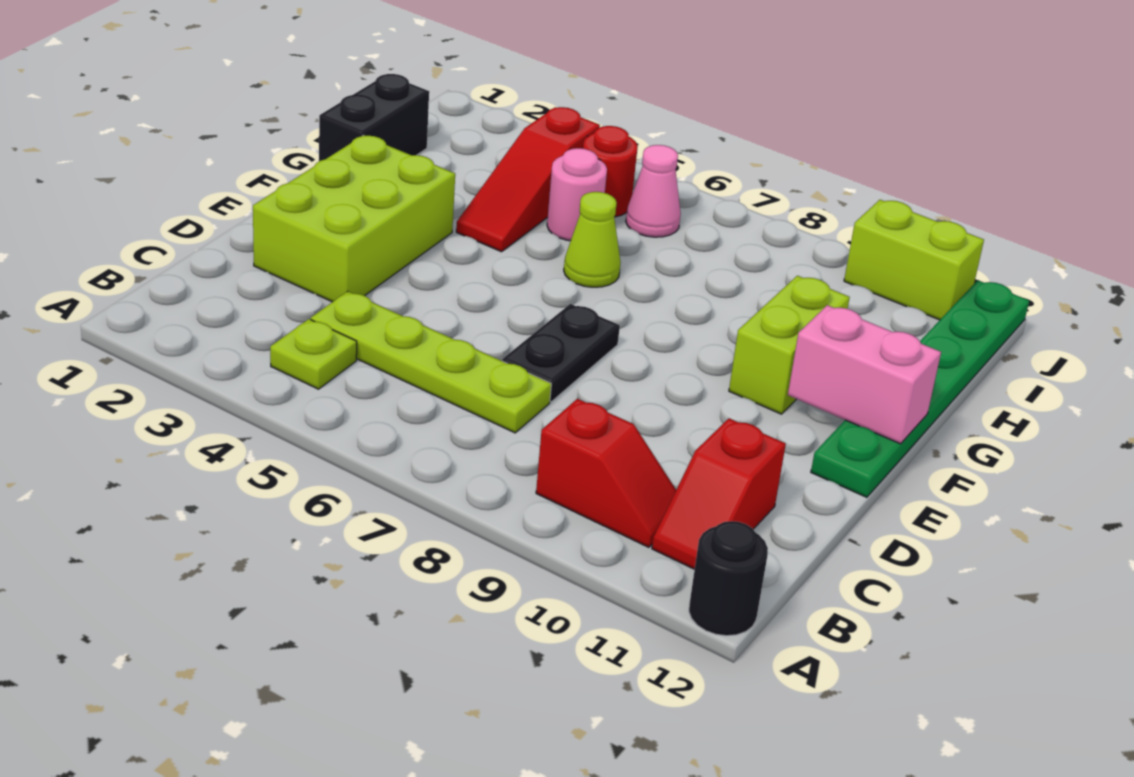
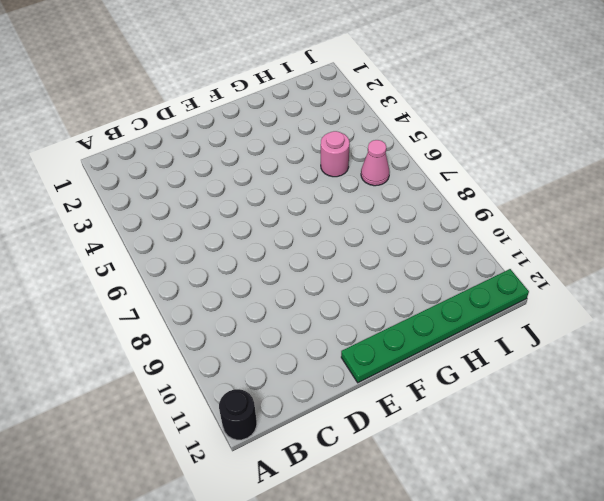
none -> lime plate B4 level 1
none -> red slope B9:B10 level 1 top 9
none -> red slope B11:C11 level 1 top C

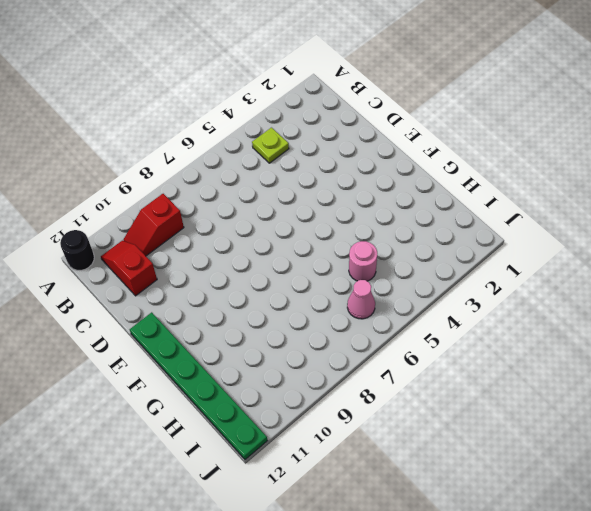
none -> lime plate C4:C7 level 1
none -> lime brick D2:F3 level 1
none -> black plate D7:E7 level 1

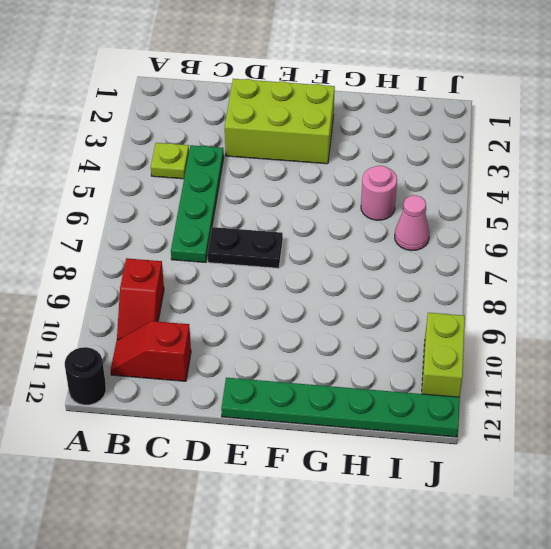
green plate C4:C7 level 1 -> lime plate C4:C7 level 1
none -> lime brick F10:G10 level 1
none -> black brick G1:H1 level 1
none -> red slope G4:I4 level 1 top I

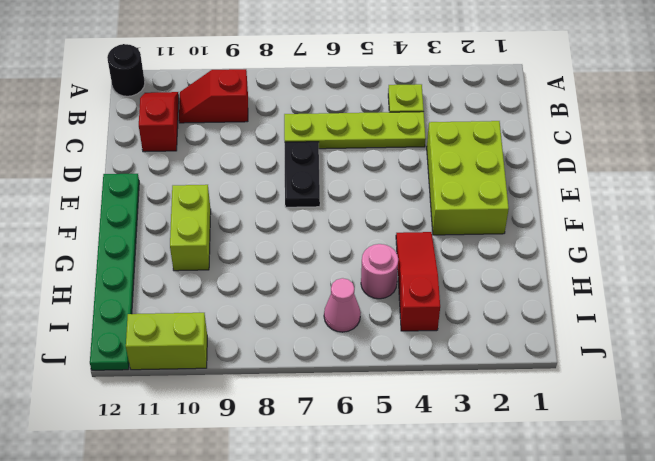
none -> black brick G1:H1 level 1
none -> lime cone G6 level 1
none -> red round brick I5 level 1

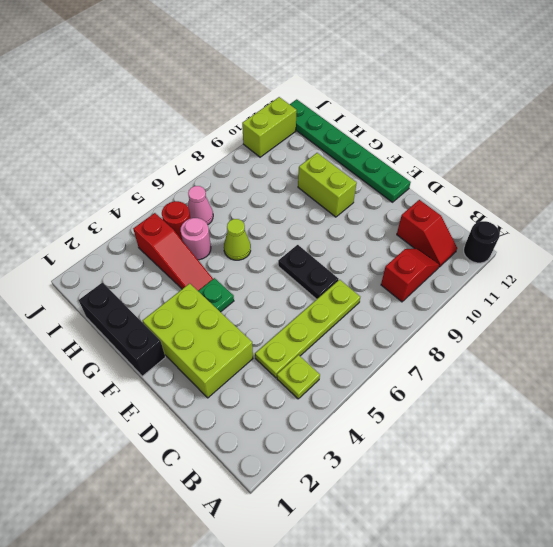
black brick F1:H1 level 1 -> black brick G1:H1 level 1
green plate F4 level 1 -> none
none -> pink brick F11:F12 level 2

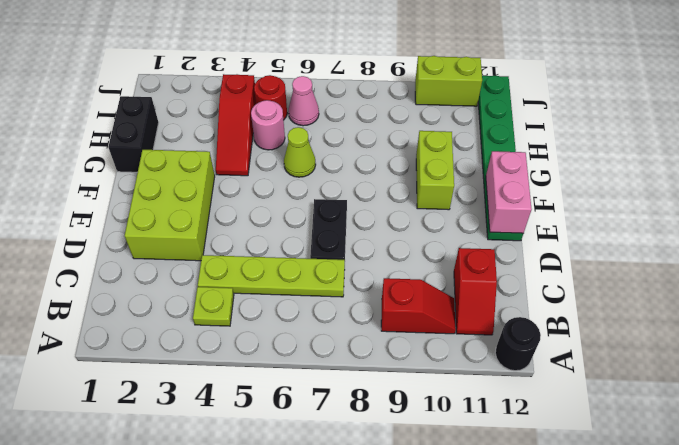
pink brick E12:F12 level 2 -> pink brick F11:F12 level 2

